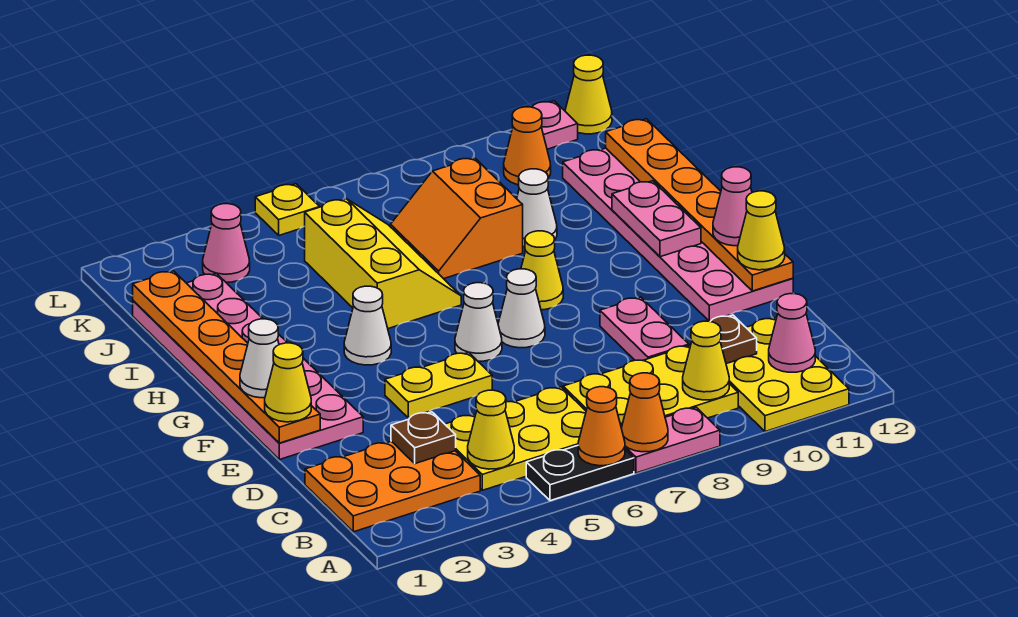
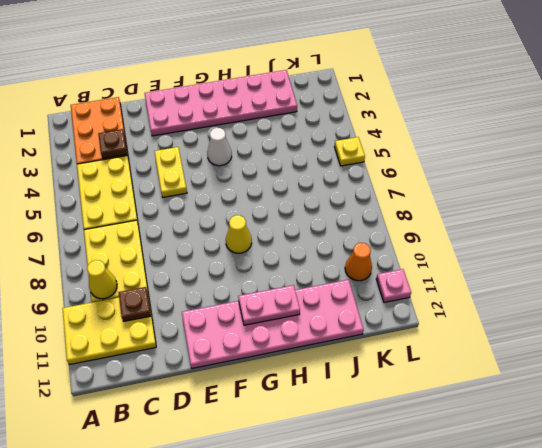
none -> black plate A5:A6 level 1
none -> pink plate A7:A8 level 1
none -> pink plate D9:E9 level 1
none -> white cone F6 level 1

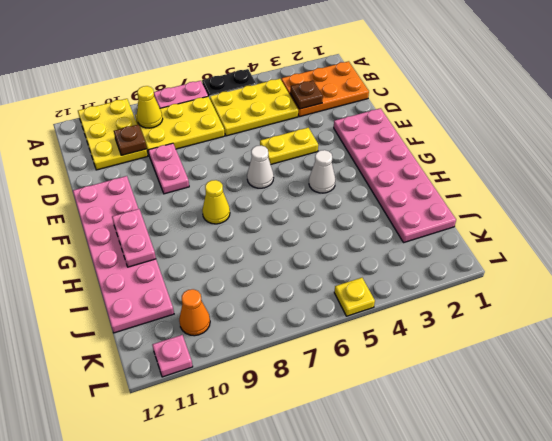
none -> white cone F7 level 1
none -> yellow slope H5:J6 level 1 top 5
none -> orange slope I7:J8 level 1 top 8
none -> white cone I9 level 1

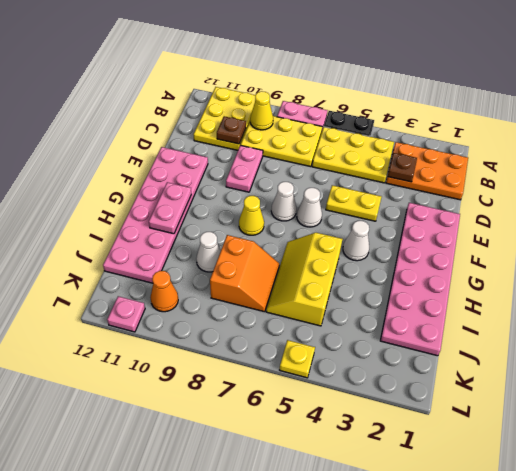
none -> pink cone K3 level 1
none -> yellow cone L12 level 1
none -> orange cone A6 level 2
none -> orange cone A7 level 2

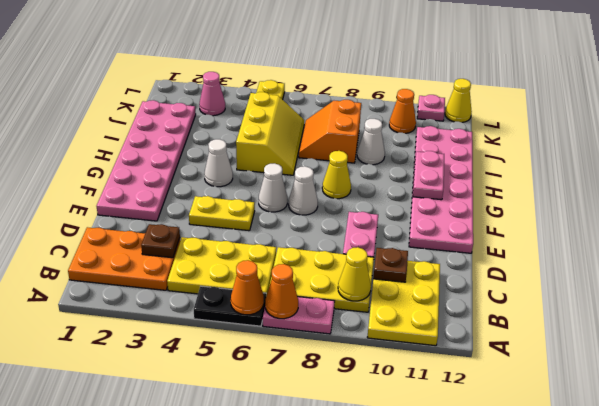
none -> yellow cone B4 level 2
none -> pink cone B11 level 2
none -> orange plate E1:J1 level 2
none -> orange plate E12:J12 level 2

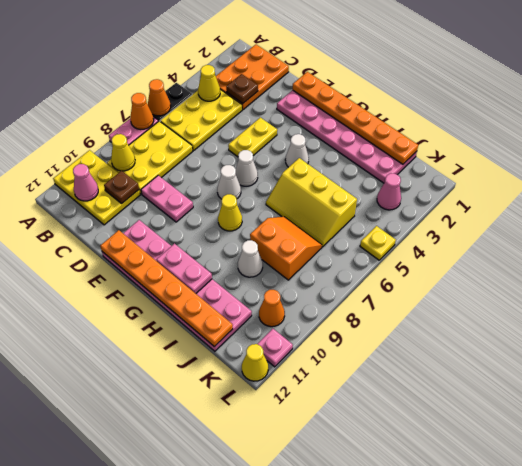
none -> yellow cone E1 level 3
none -> yellow cone E12 level 3
none -> white cone F1 level 3
none -> pink cone F12 level 3

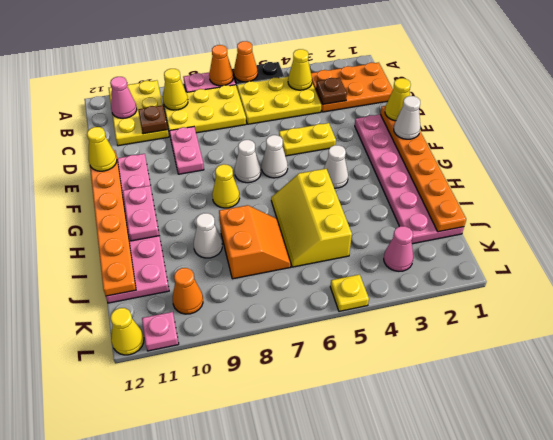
none -> pink cone F12 level 3

